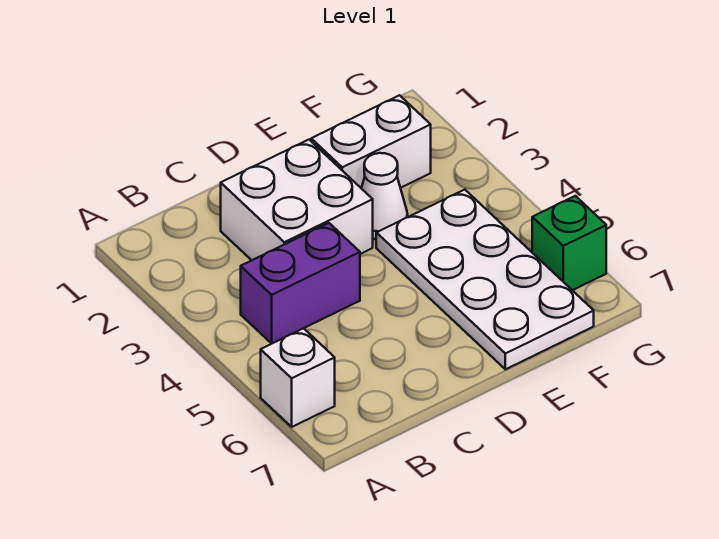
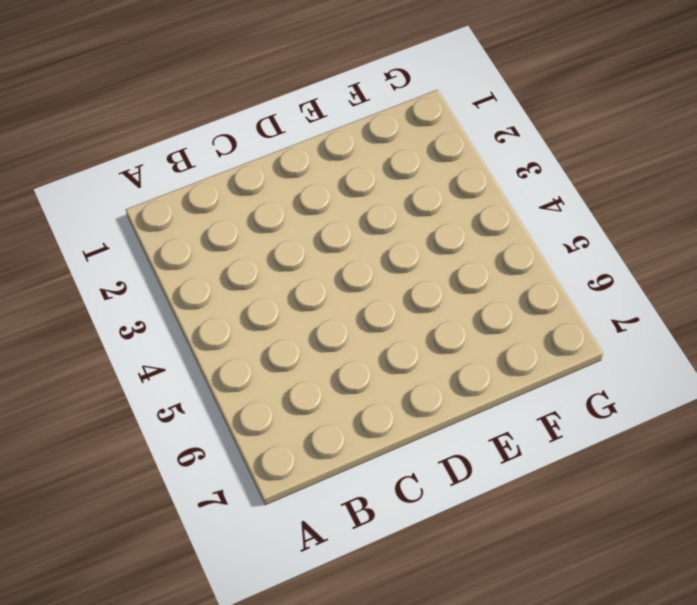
none -> white brick A6 level 1
none -> purple brick B4:C4 level 1

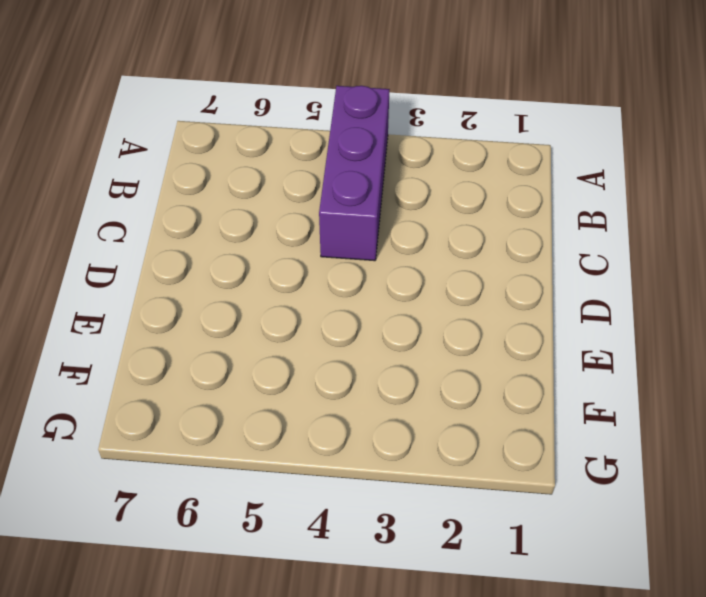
purple brick A4:C4 level 1 -> purple brick B4:C4 level 1
none -> white brick A6 level 1
none -> white brick C2:D3 level 1

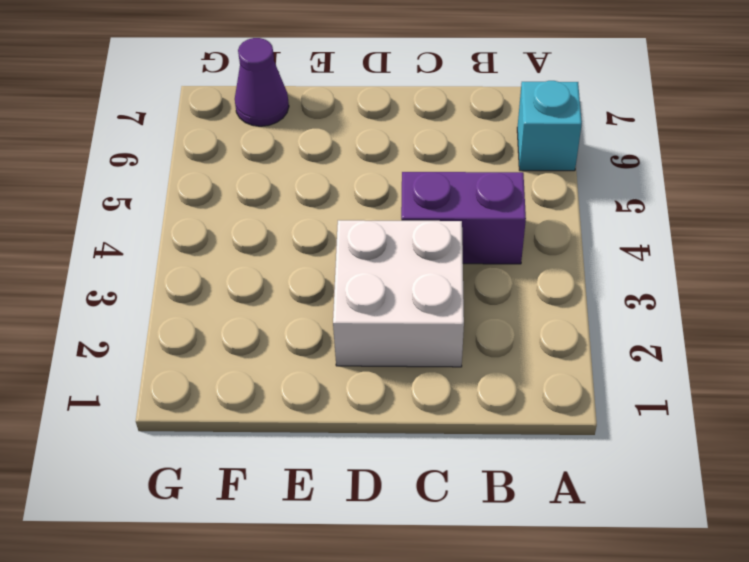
cyan brick A6 level 1 -> white brick A6 level 1
purple cone F7 level 1 -> white plate E4:F7 level 1
none -> white brick E2:F2 level 1
none -> white cone E3 level 1

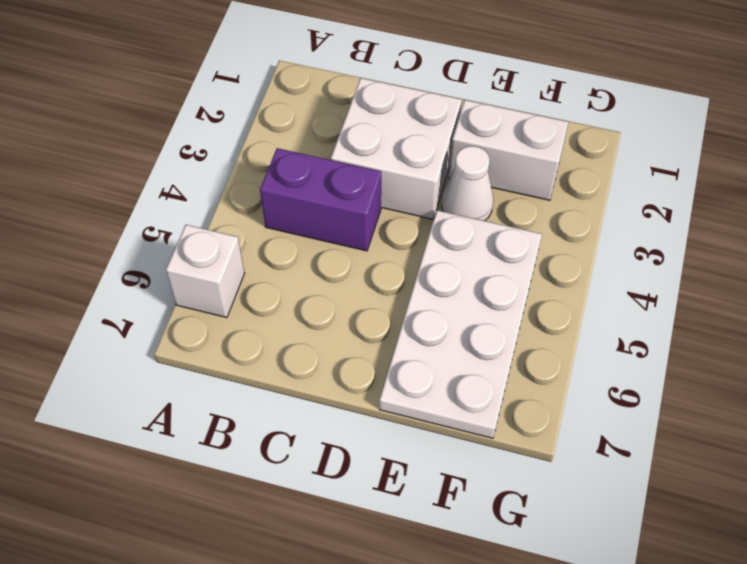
none -> green brick G6 level 1

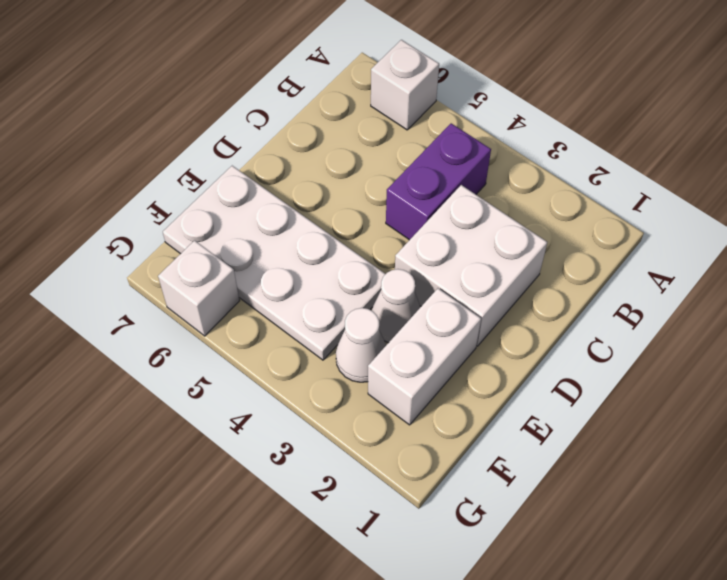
white cone F3 level 1 -> none
white brick G6 level 1 -> green brick G6 level 1

